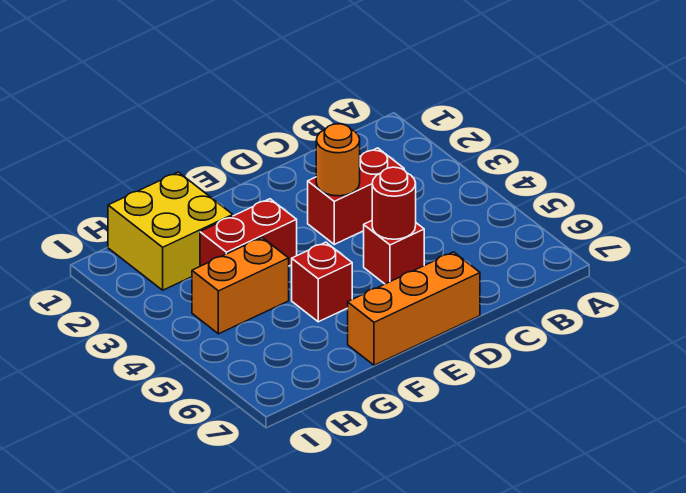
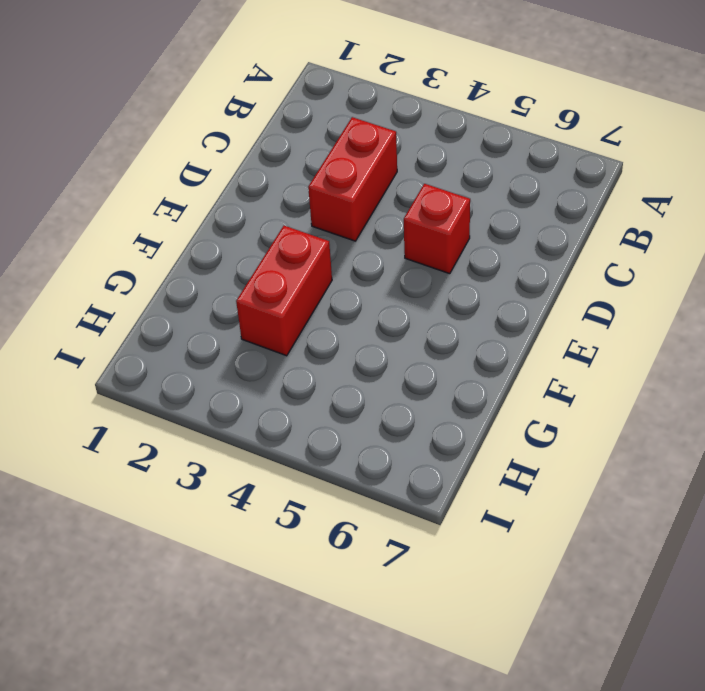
none -> orange brick D7:F7 level 1
none -> red brick F5 level 1

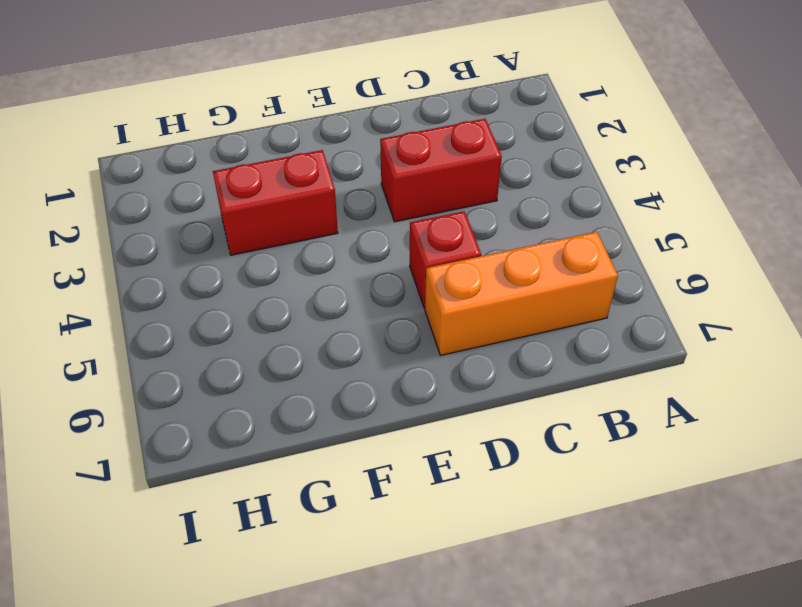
orange brick B6:D6 level 1 -> orange brick D7:F7 level 1
none -> red brick F5 level 1
none -> yellow brick G1:H2 level 1

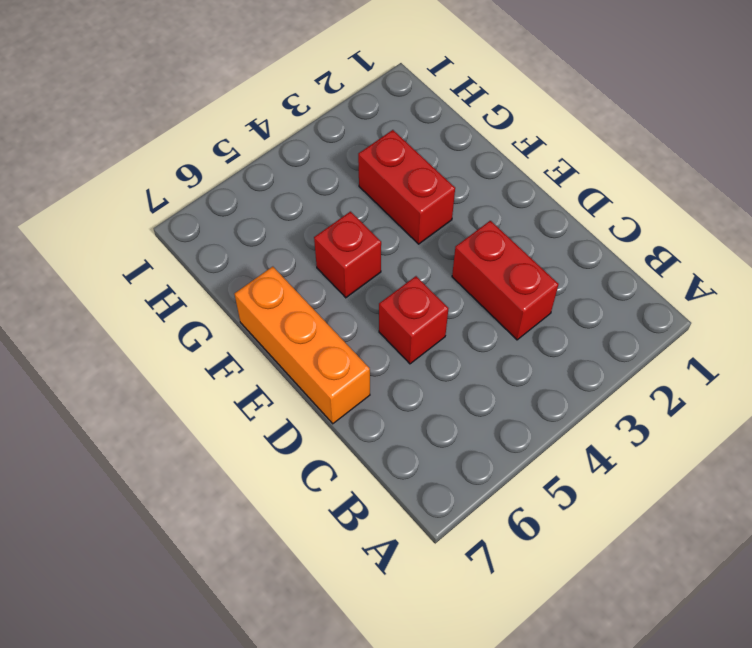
none -> yellow brick G1:H2 level 1
none -> orange brick G4:H4 level 1

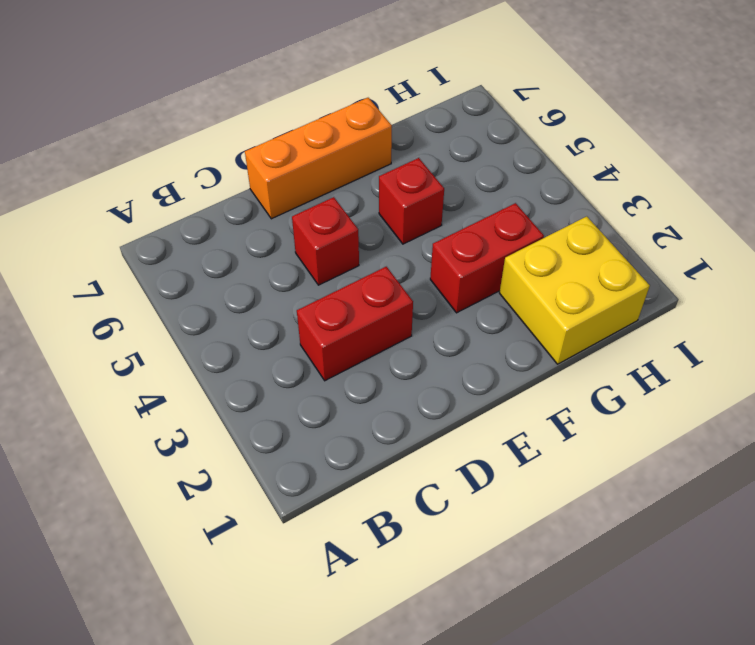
none -> orange brick G4:H4 level 1
none -> orange round brick D3 level 2

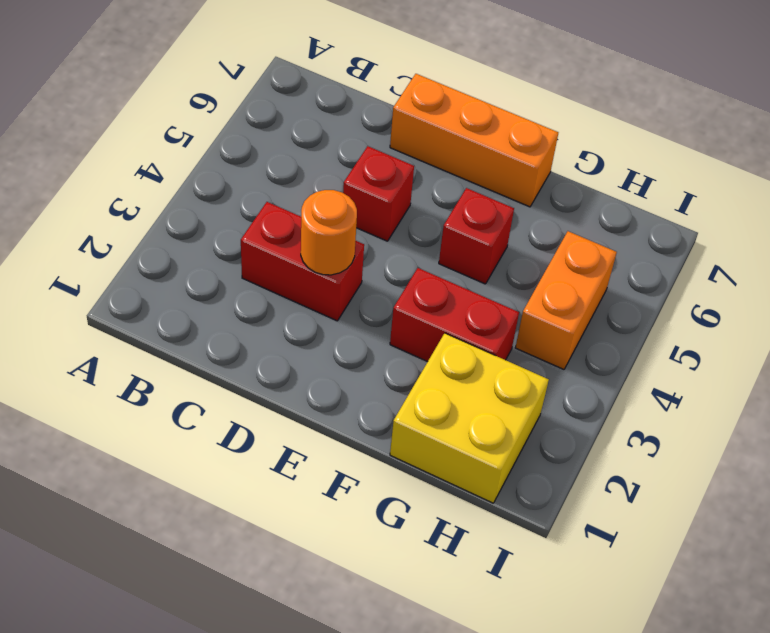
orange brick H4:H5 level 1 -> orange brick G4:H4 level 1
none -> red round brick D5 level 2

